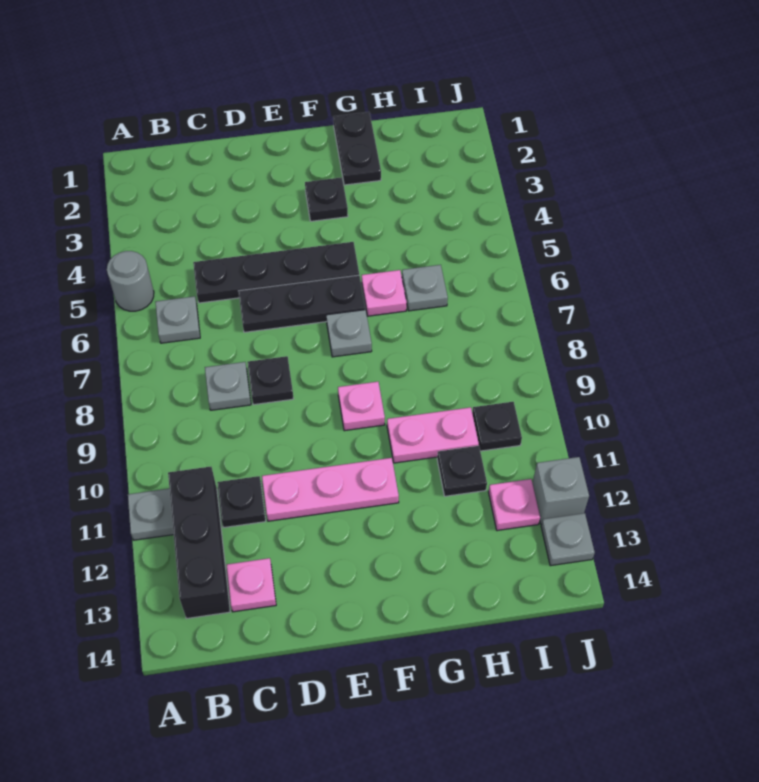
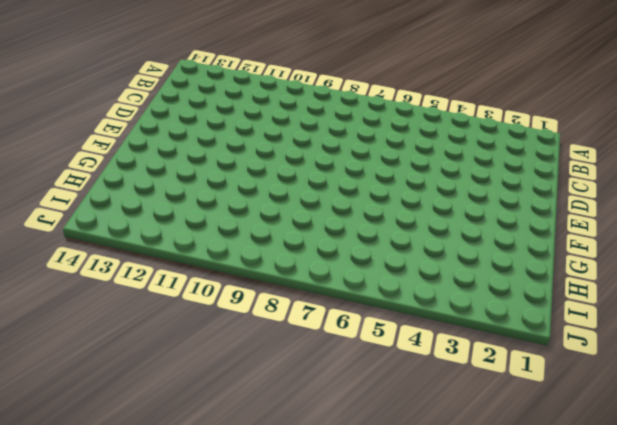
none -> grey round brick A5 level 1
none -> grey plate A11 level 1
none -> grey plate B6 level 1

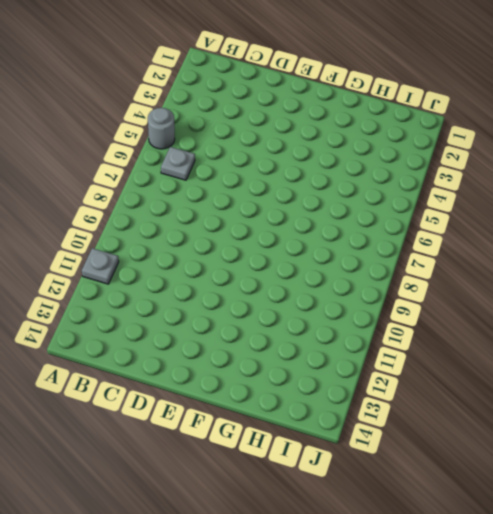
none -> black brick B11:B13 level 1
none -> black plate C5:F5 level 1
none -> grey plate C8 level 1

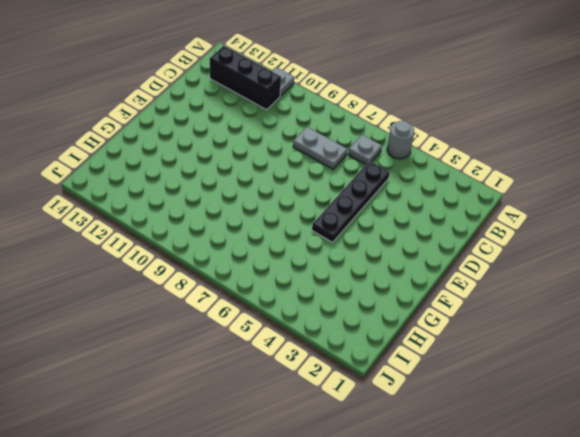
grey plate C7:C8 level 1 -> grey plate C8 level 1
none -> black plate C11 level 1
none -> pink plate C13 level 1
none -> black plate D6:F6 level 1

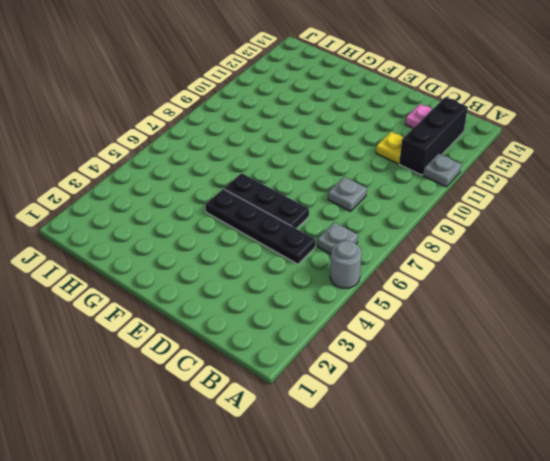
yellow plate C11 level 1 -> black plate C11 level 1
none -> black plate D8 level 1
none -> pink plate D11:F11 level 1
none -> black plate F3 level 1

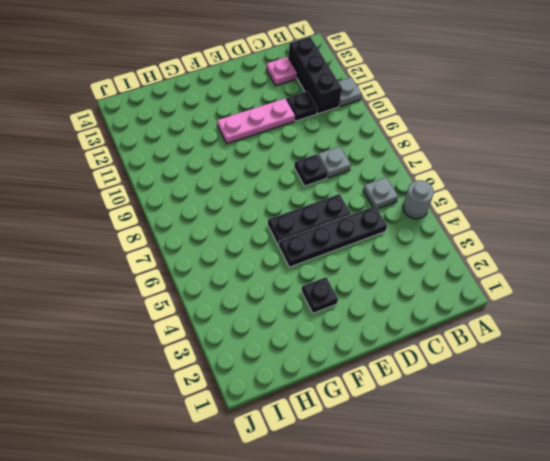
none -> grey plate F7 level 1
none -> pink plate F9 level 1
none -> black plate G1:G2 level 1

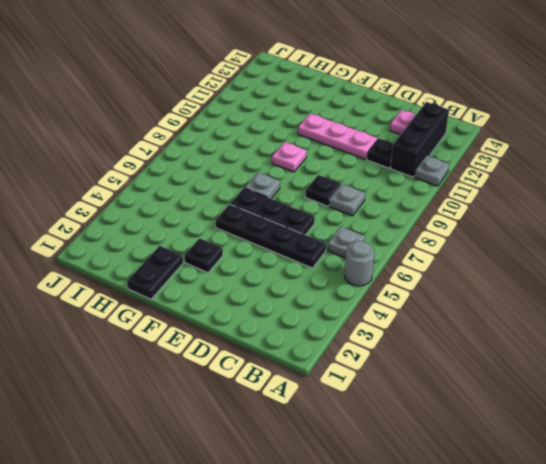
none -> pink plate G6 level 1
none -> pink plate G10:H10 level 1
none -> grey plate H6 level 1

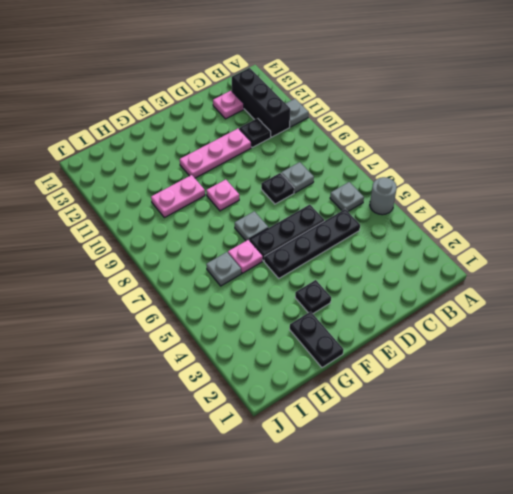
none -> black plate H11 level 1
none -> black plate I10 level 1
none -> pink plate I12 level 1

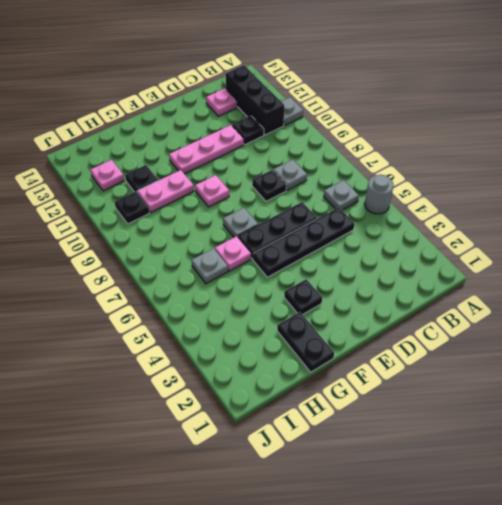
none -> grey brick J12 level 1
none -> grey plate J13 level 1

